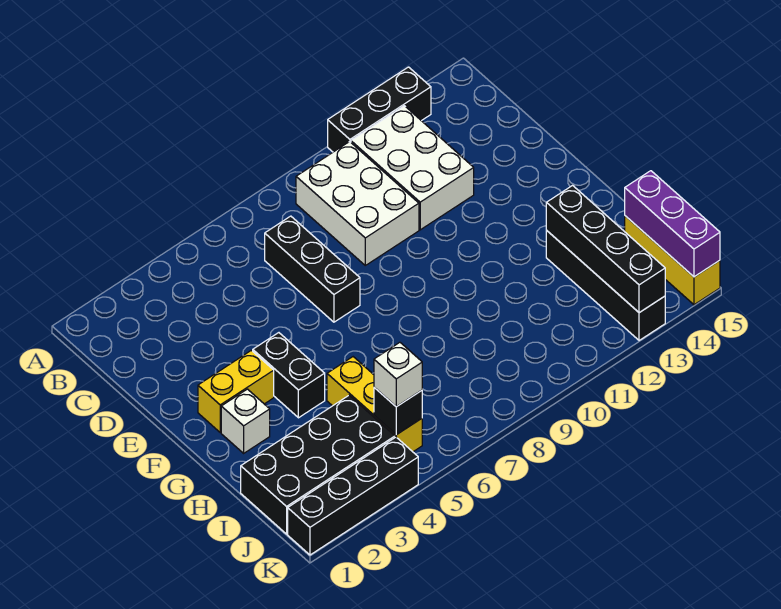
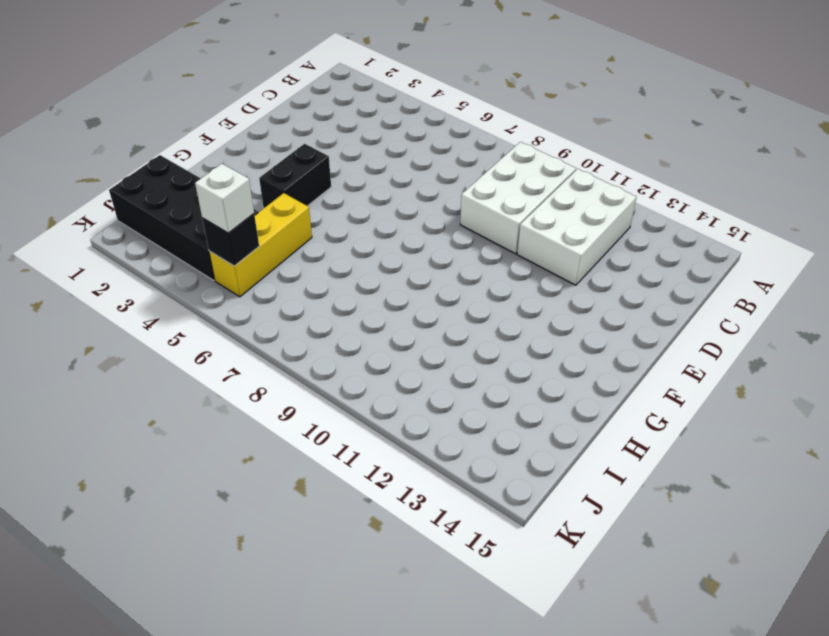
none -> black brick A11:A13 level 1
none -> black brick C7:E7 level 1
none -> yellow brick F2:F3 level 1

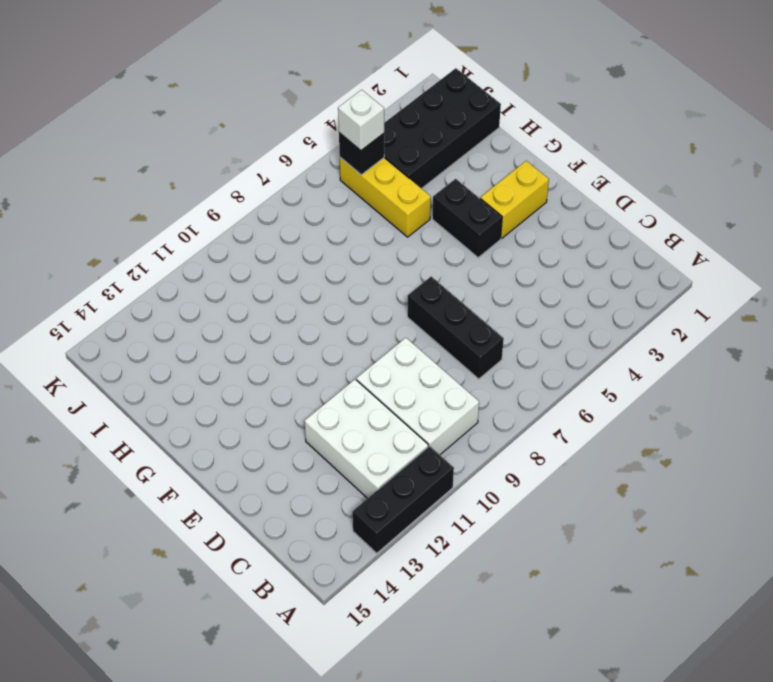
none -> white brick G2 level 1
none -> black brick H13:K13 level 1
none -> yellow brick I15:K15 level 1

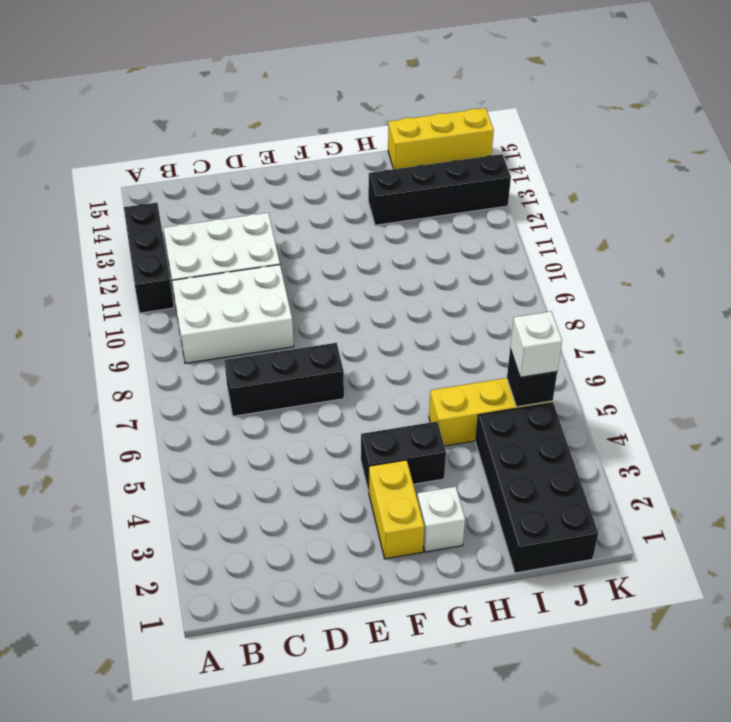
none -> black brick K1:K4 level 1
none -> black brick H13:K13 level 2
none -> purple brick I15:K15 level 2

